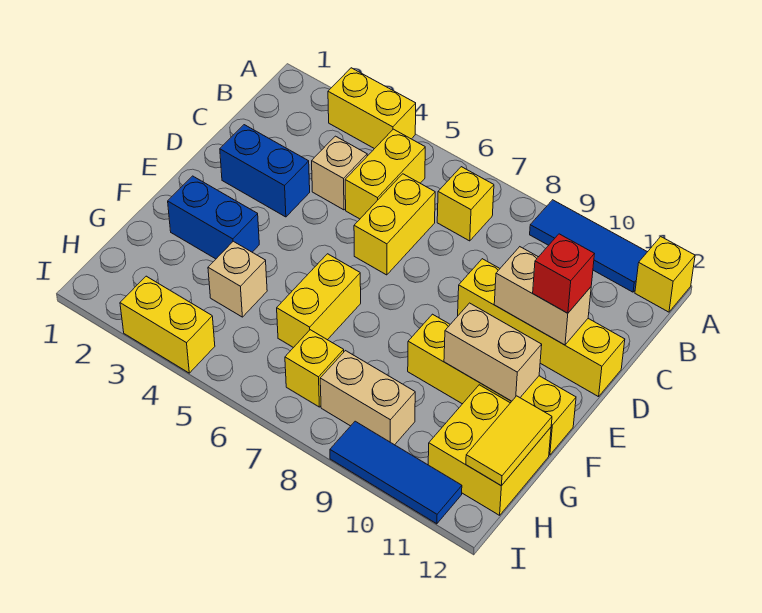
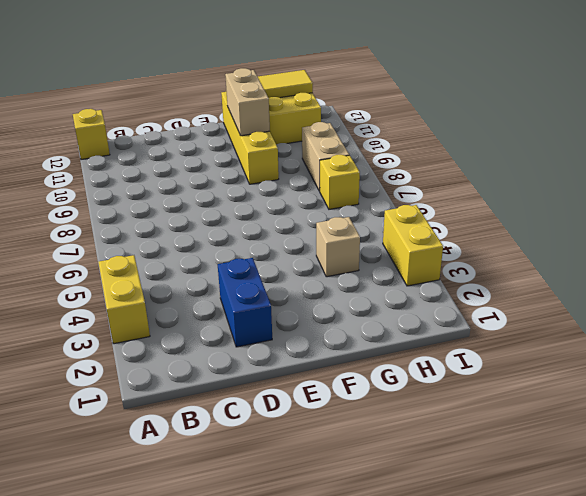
none -> blue tile A9:A11 level 1
none -> yellow brick B5:C5 level 1
none -> yellow brick B7 level 1

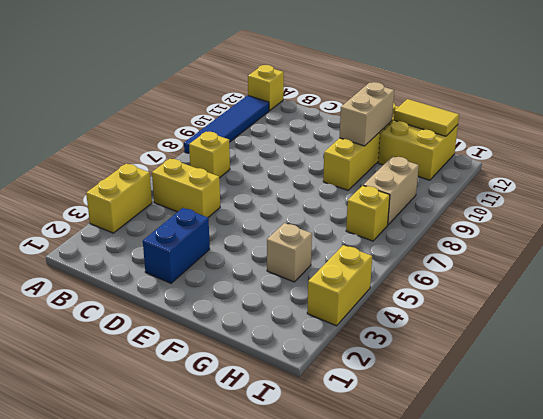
blue tile A8:A11 level 1 -> blue tile A9:A11 level 1
none -> tan brick C4 level 1
none -> yellow brick C6:D6 level 1
none -> yellow brick D9:D12 level 1

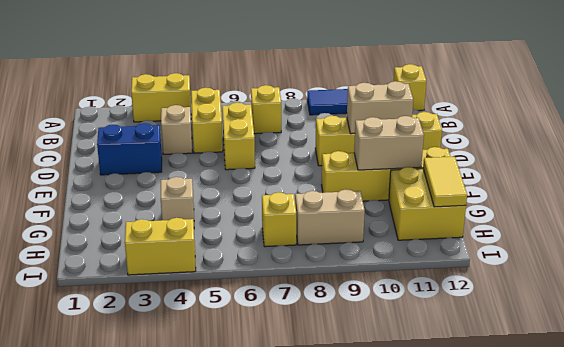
none -> blue brick F2:F3 level 1
none -> yellow brick F6:G6 level 1
none -> blue tile I9:I11 level 1

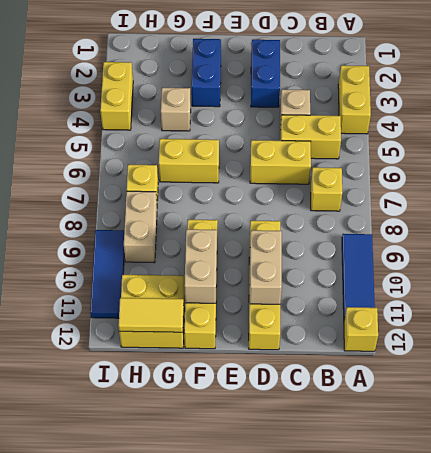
none -> red brick D11 level 3

